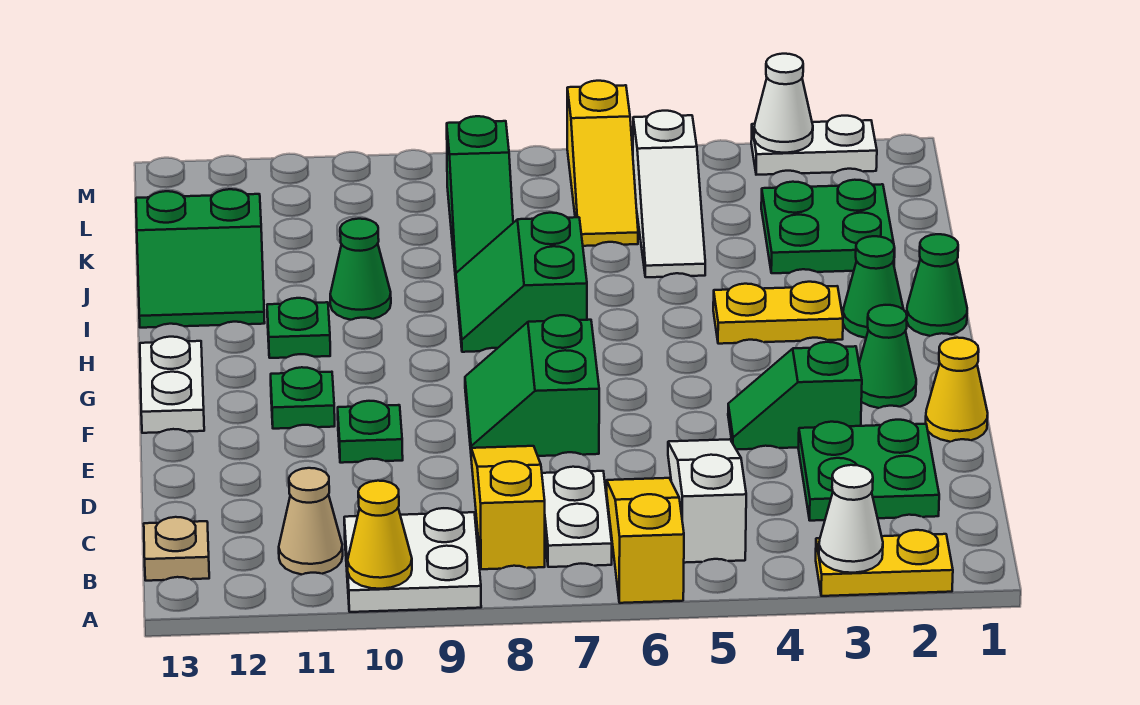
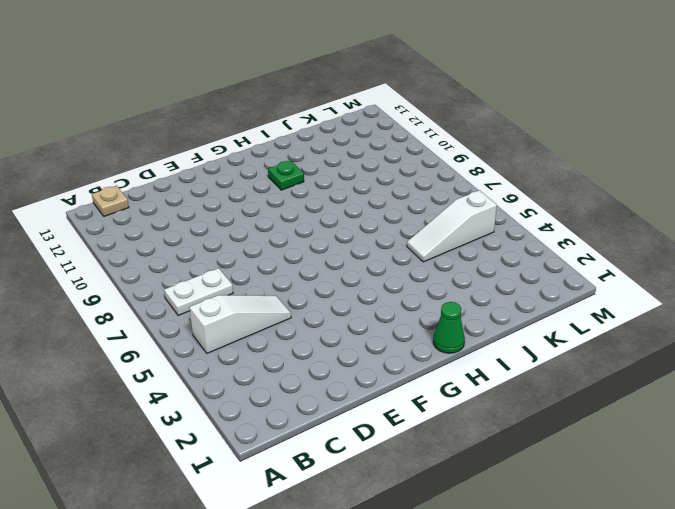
none -> yellow plate A2:A3 level 1
none -> yellow slope A6:C6 level 1 top A
none -> white plate A9:B10 level 1
none -> yellow slope B8:D8 level 1 top B

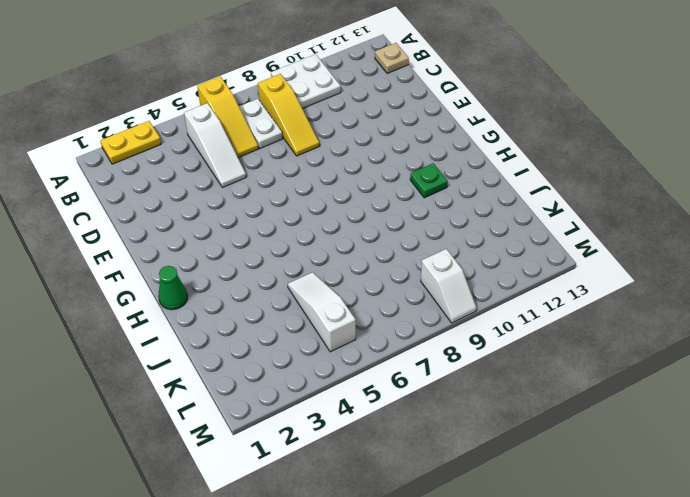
white slope L9:M9 level 1 top L -> none
none -> tan cone B11 level 1
none -> green plate C2:D3 level 1
none -> yellow cone E1 level 1
none -> green slope E3:E4 level 1 top 3

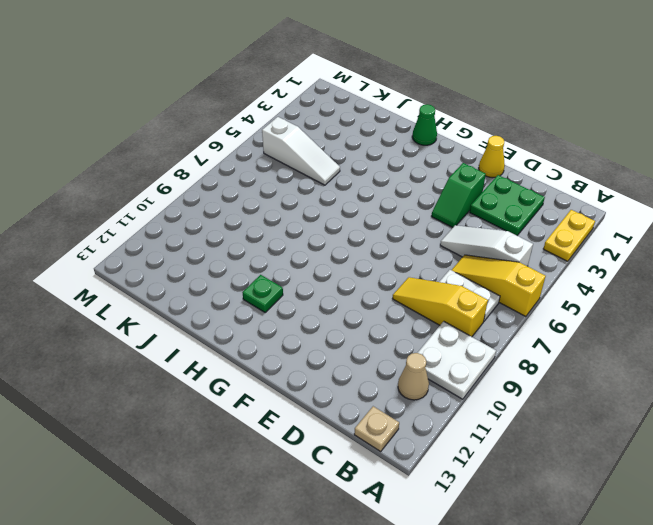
none -> green slope E7:F8 level 1 top 7
none -> green plate E10 level 1
none -> green cone F2 level 1
none -> green plate F11 level 1

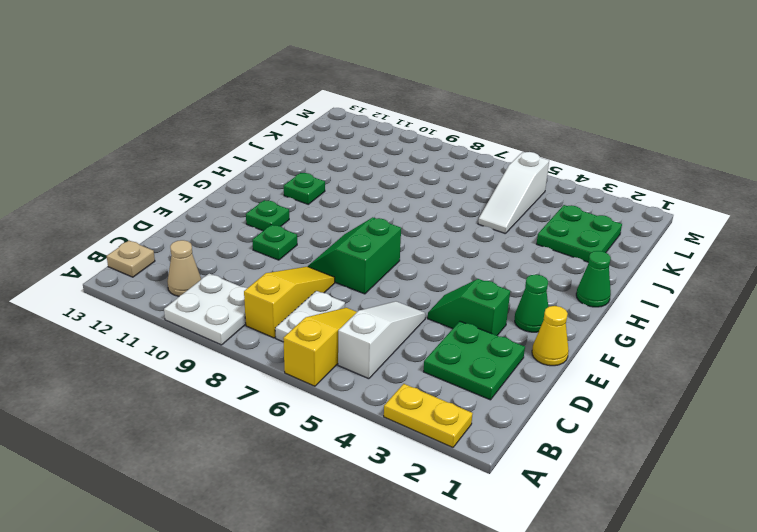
none -> white plate F13:G13 level 1
none -> green cone H2 level 1
none -> yellow plate H3:H4 level 1
none -> green slope H7:I8 level 1 top 7

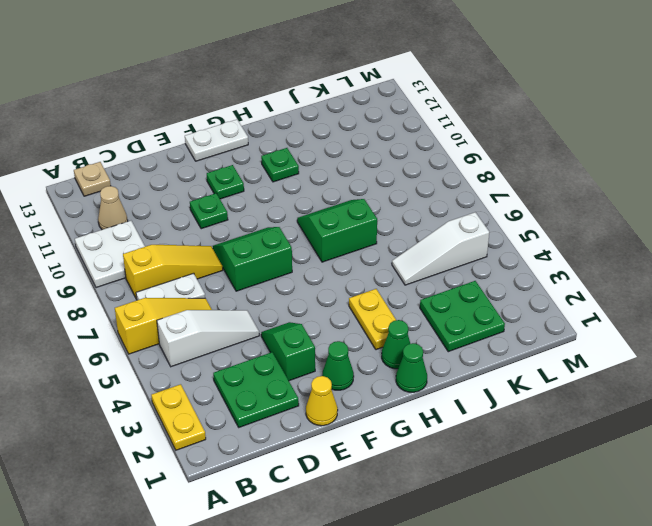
none -> green cone I10 level 1
none -> green slope I12:J13 level 1 top J
none -> green slope J8:L8 level 1 top L
none -> yellow slope K6:M6 level 1 top M

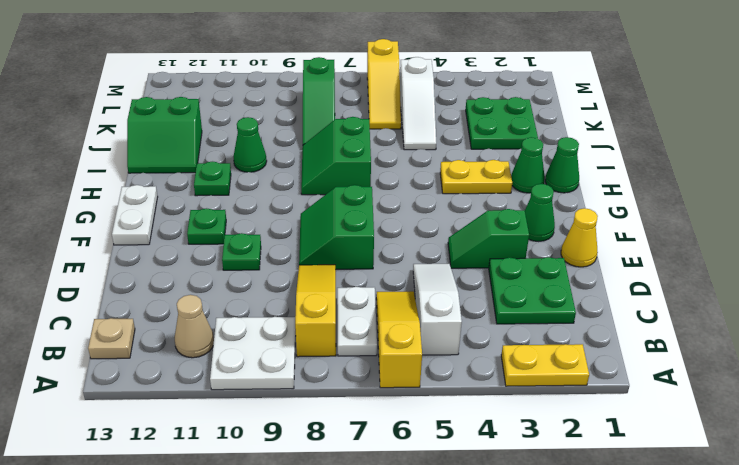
none -> white plate M2:M3 level 1
none -> white cone A3 level 2
none -> yellow cone A10 level 2
none -> white cone M3 level 2

